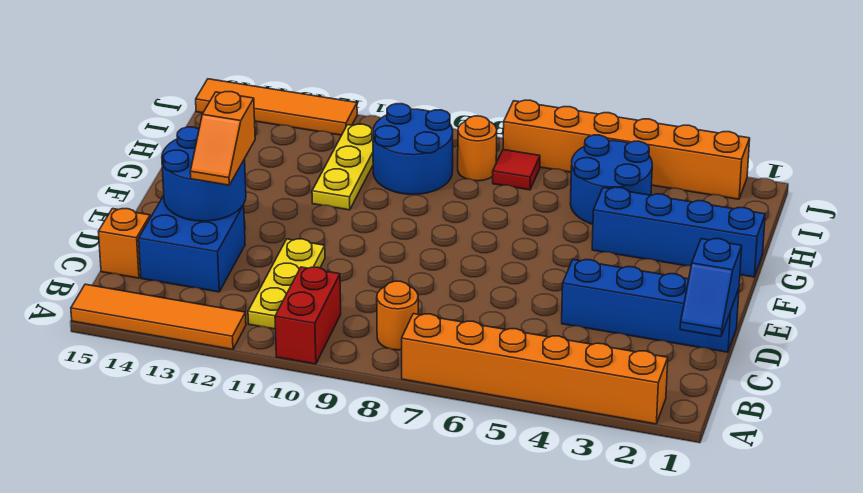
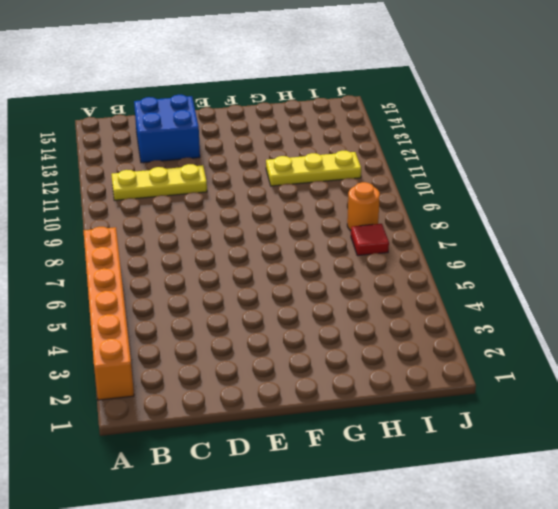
none -> red brick A10:B10 level 1
none -> orange tile A12:A15 level 1
none -> orange round brick B8 level 1

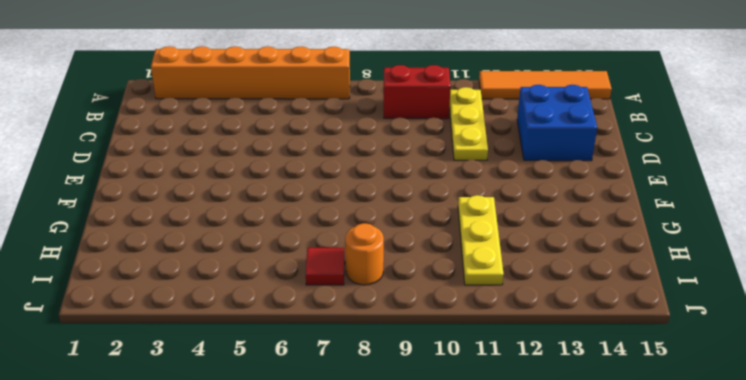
red brick B9:B10 level 1 -> red brick A10:B10 level 1
none -> orange round brick B8 level 1
none -> orange brick C15 level 1
none -> blue brick D1:D4 level 1

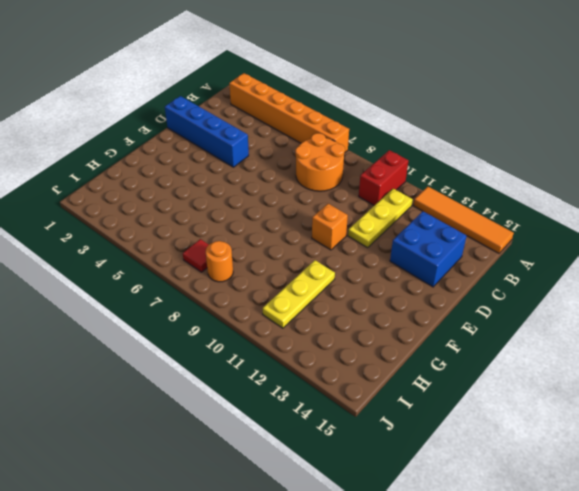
orange round brick B7:C8 level 1 -> orange round brick B8 level 1
orange brick E10 level 1 -> orange brick C15 level 1
none -> blue brick G1:G4 level 1
none -> blue round brick H4:I5 level 1
none -> blue round brick H9:I10 level 1

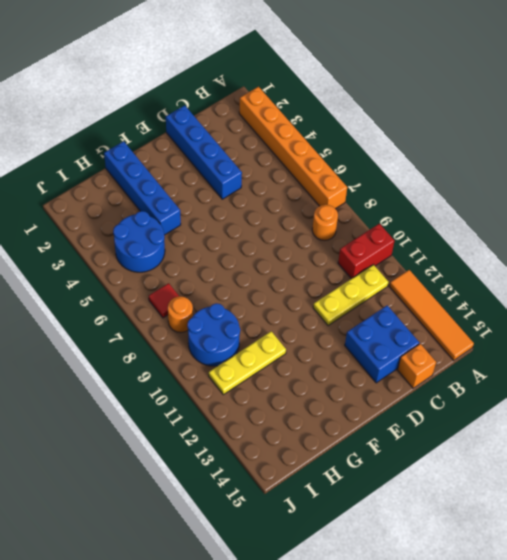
none -> orange brick J2:J7 level 1
none -> orange tile J12:J15 level 1
none -> blue slope C1:D1 level 2 top D

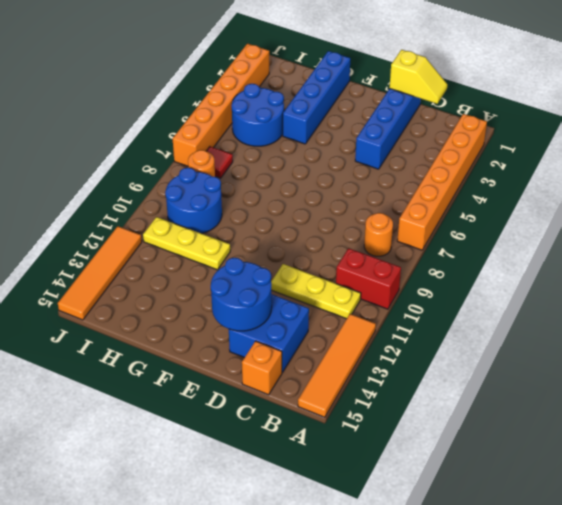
yellow slope C1:D1 level 2 top D -> blue slope C1:D1 level 2 top D
none -> orange slope D13:E13 level 3 top E

